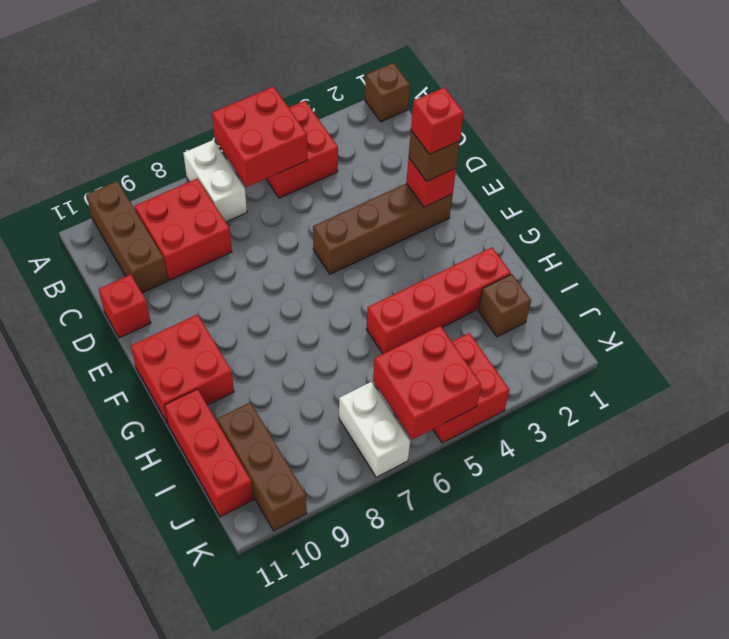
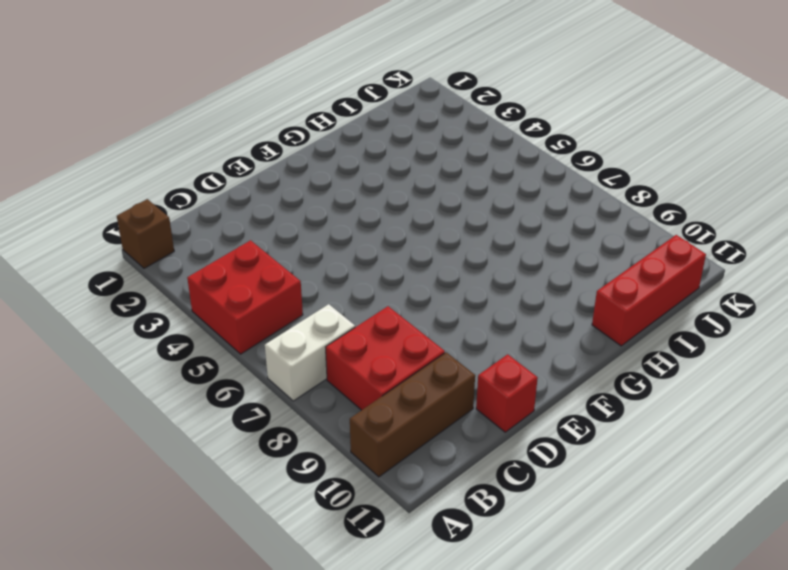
none -> brown brick E2:E5 level 1
none -> red brick F10:G11 level 1
none -> red brick H2:H5 level 1

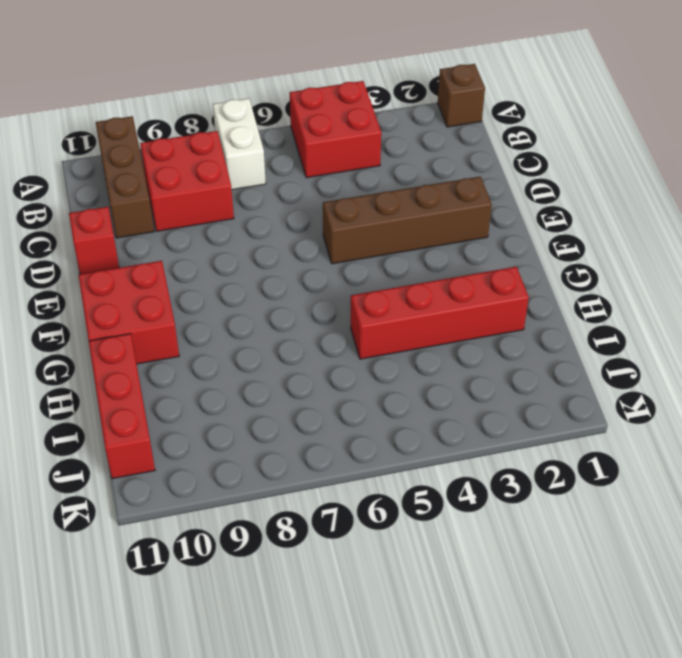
none -> brown brick I2 level 1
none -> brown brick I10:K10 level 1
none -> red brick J4:K5 level 1

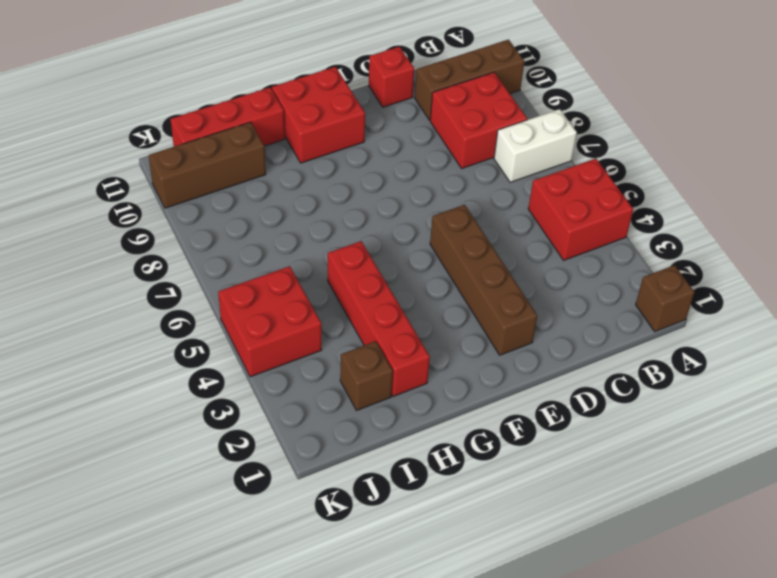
none -> white brick J7:K7 level 1
none -> red brick A5:B6 level 2
none -> red brick E2 level 2

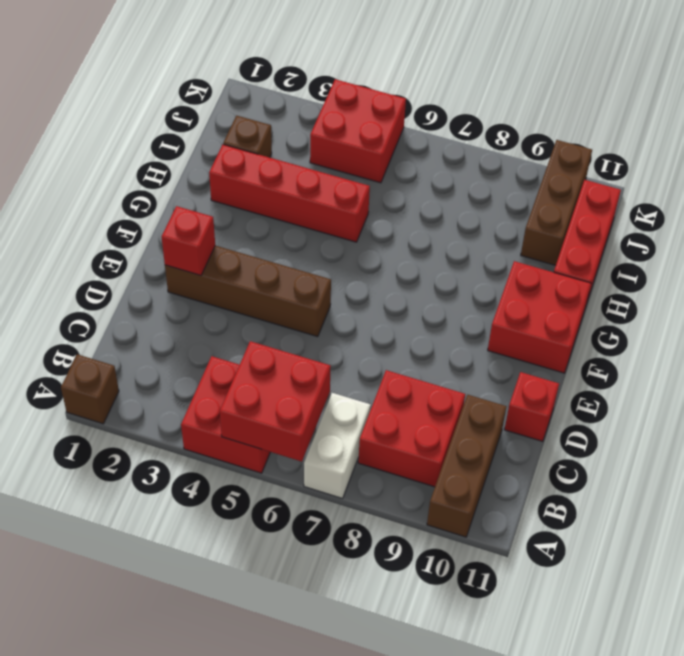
none -> white brick J7:K7 level 1
none -> red brick J5:K6 level 2
none -> brown brick E2 level 3

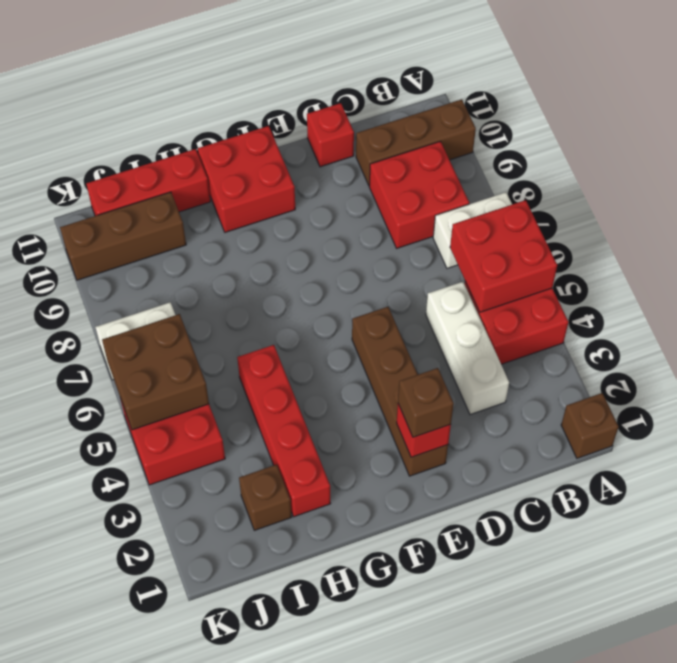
white brick C3:C5 level 1 -> none
brown brick J5:K6 level 2 -> red brick J5:K6 level 2
none -> red brick E2 level 4

